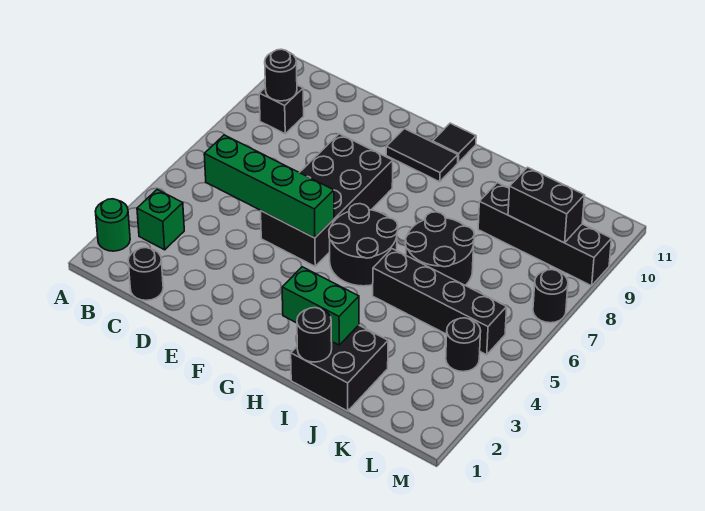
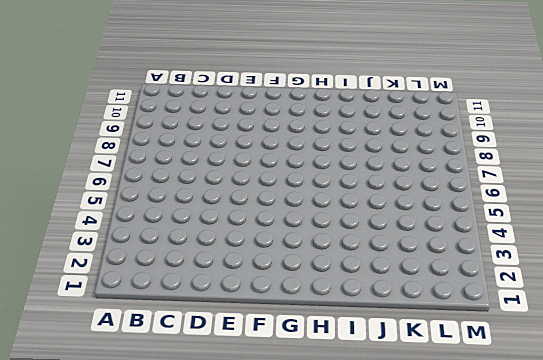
none -> green round brick A2 level 1
none -> green brick B3 level 1
none -> black brick B9 level 1

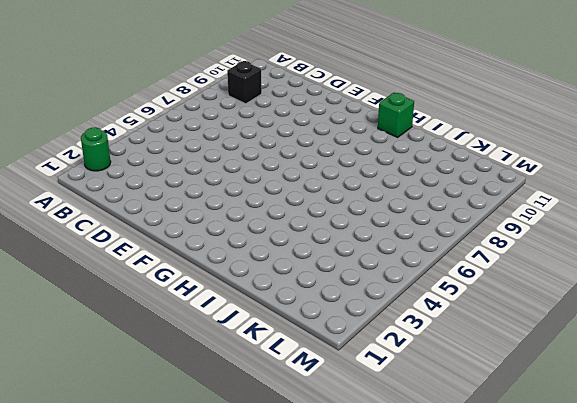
green brick H11 level 1 -> green brick B3 level 1
none -> black round brick C1 level 1
none -> black brick E5:F8 level 1
none -> black tile F10:G10 level 1

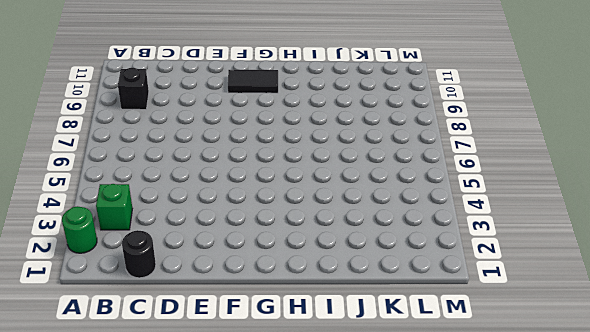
none -> black brick E5:F8 level 1
none -> black round brick G5:H6 level 1
none -> black tile G11 level 1

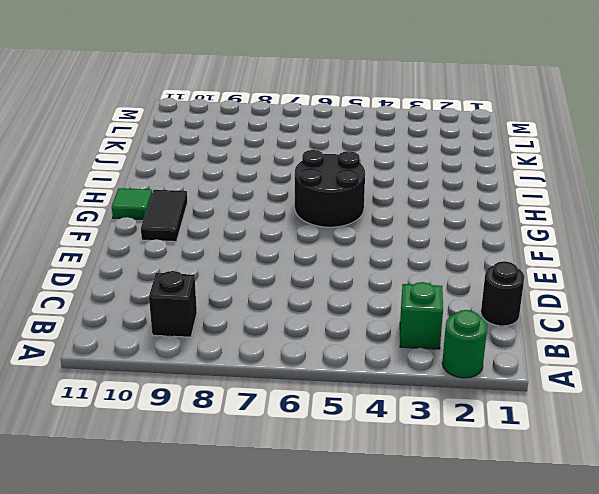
green tile G11 level 1 -> black tile G11 level 1
none -> black brick E5:F8 level 1
none -> black brick I1:J2 level 1
none -> black brick I5:L5 level 1

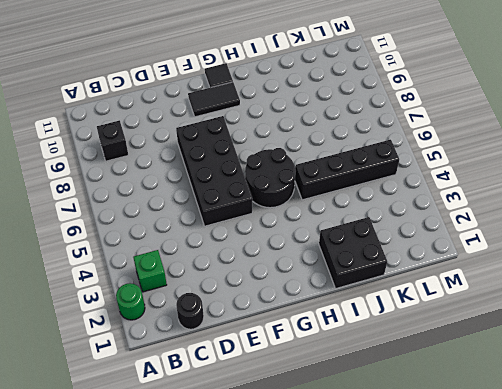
none -> black round brick I6:J7 level 1
none -> black brick J9:M9 level 1
none -> black round brick L4 level 1

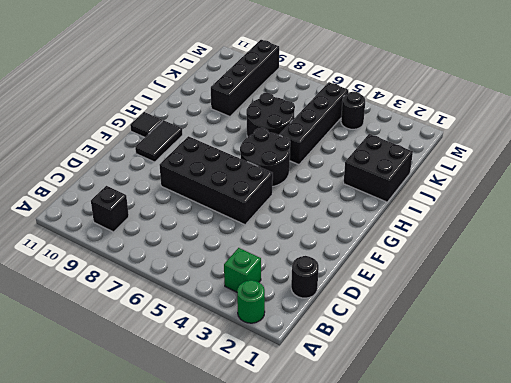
none -> black round brick M7 level 1
none -> black round brick B9 level 2
none -> green brick C5:F5 level 2

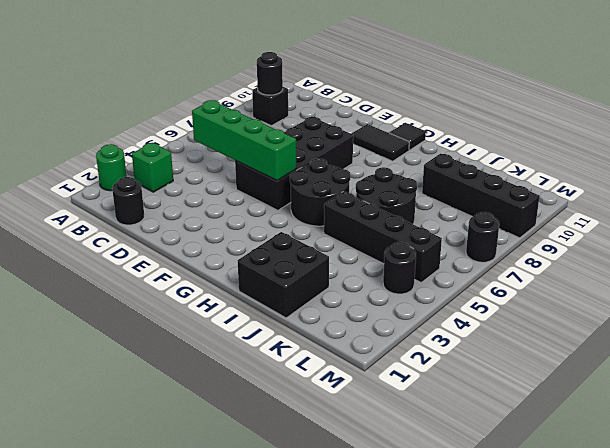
none -> green brick H2:I2 level 2
none -> black round brick I1 level 2
none -> black brick K9:L9 level 2

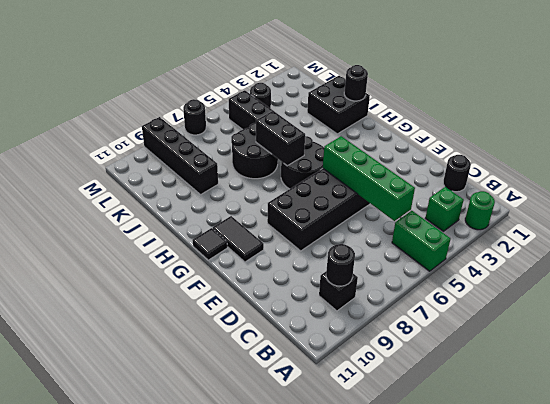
green brick A5:B5 level 1 -> green brick H2:I2 level 2
black brick H6:I6 level 2 -> black brick K9:L9 level 2

